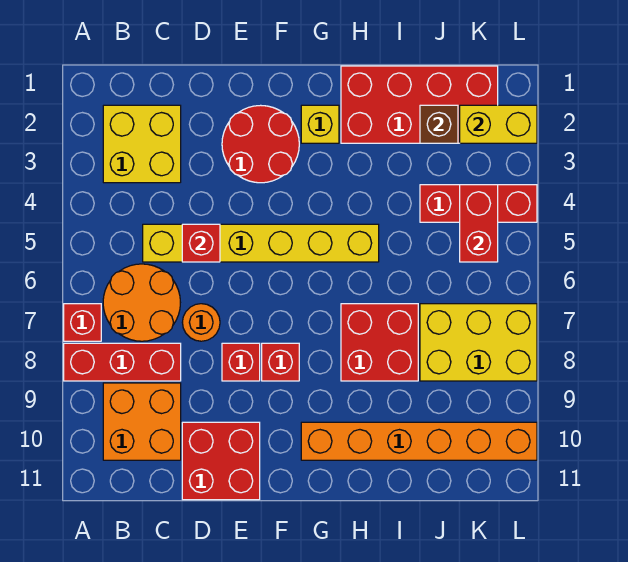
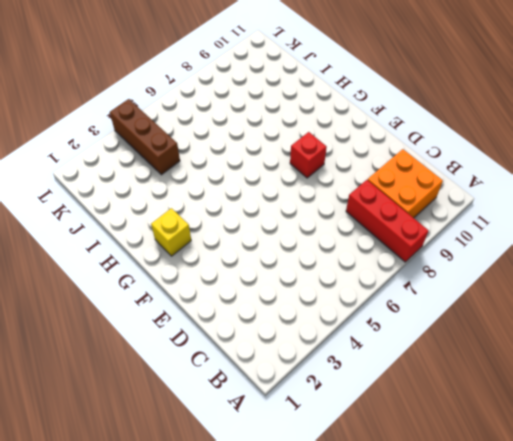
brown brick J4:L4 level 1 -> red brick J4:L4 level 1
none -> red brick A7 level 1
none -> yellow brick B2:C3 level 1
none -> orange round brick B6:C7 level 1

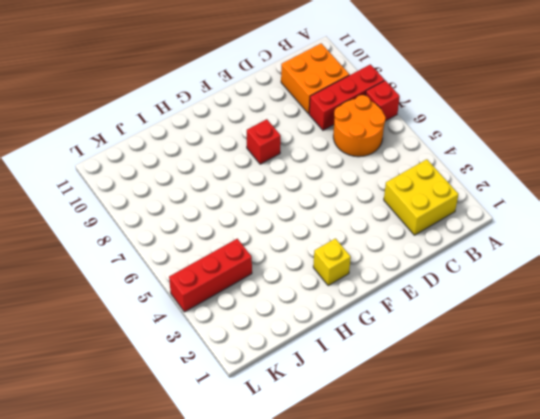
none -> yellow brick C5:H5 level 1
none -> orange round brick D7 level 1
none -> red brick D10:E11 level 1

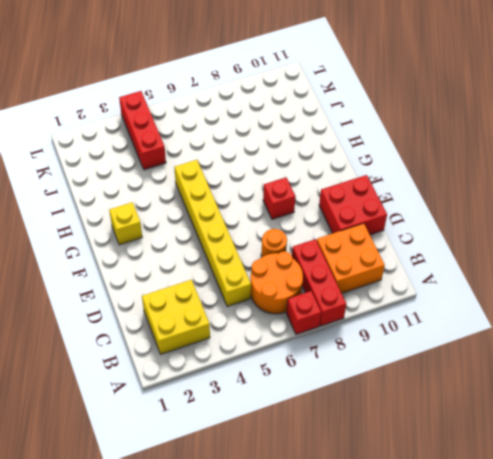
none -> red round brick E2:F3 level 1
none -> red brick E8 level 1
none -> orange brick G10:L10 level 1

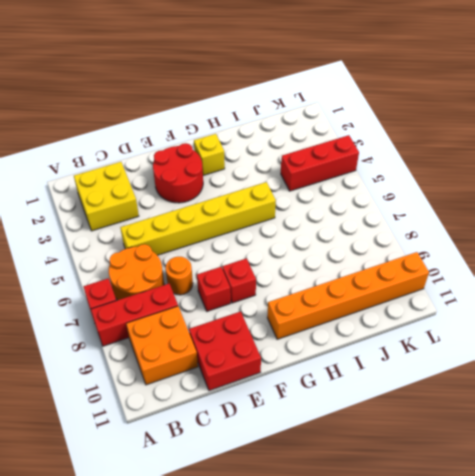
none -> red brick H1:K2 level 1
none -> red brick H7:I8 level 1
none -> yellow brick J7:L8 level 1

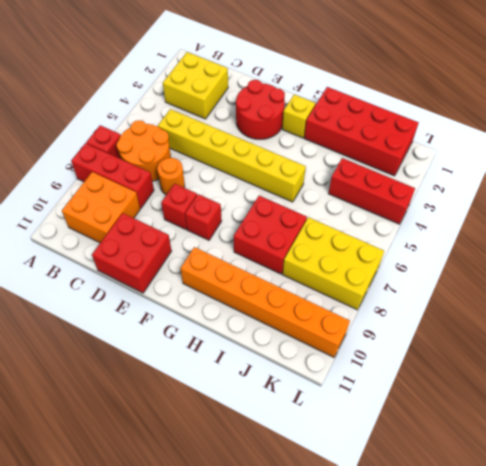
none -> red brick D5 level 2
none -> brown brick J2 level 2
none -> yellow brick K2:L2 level 2

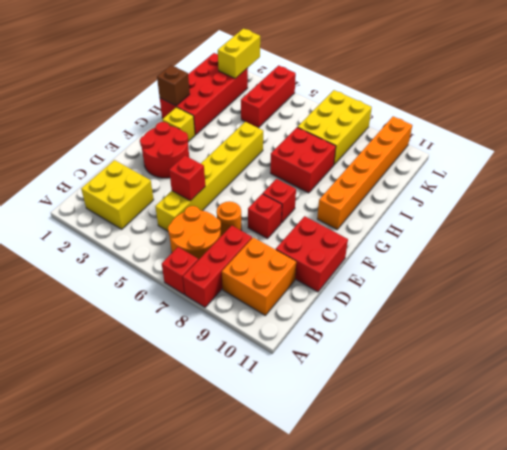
brown brick H1 level 2 -> brown brick J2 level 2
none -> red brick K4:K5 level 2

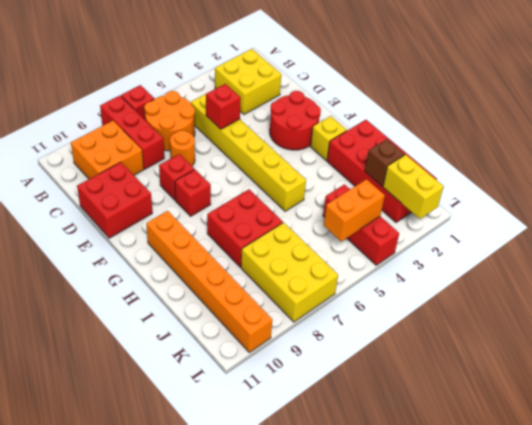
orange brick K4:K5 level 2 -> red brick K4:K5 level 2

